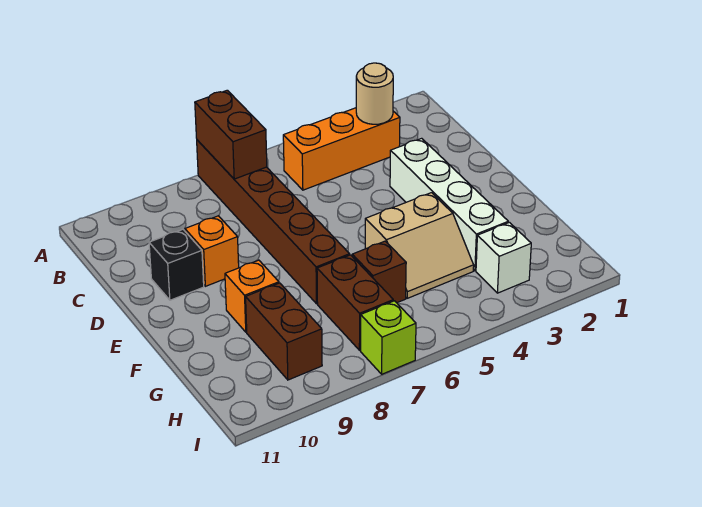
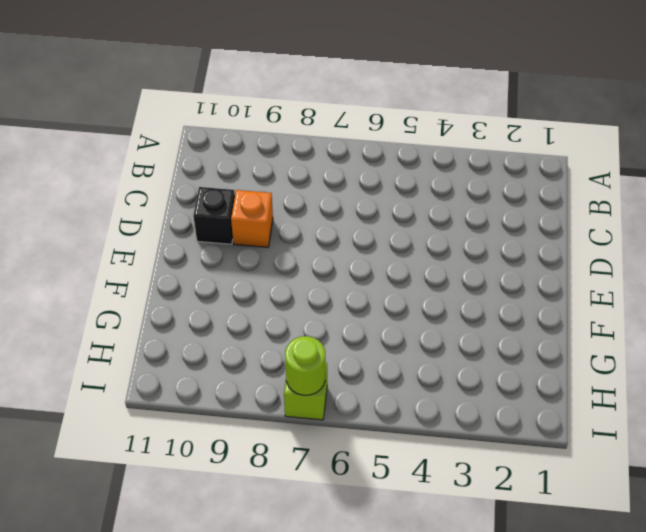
lime round brick I7 level 2 -> none
none -> brown brick A7:F7 level 1
none -> orange brick B3:B5 level 1
none -> white brick D3:G3 level 1

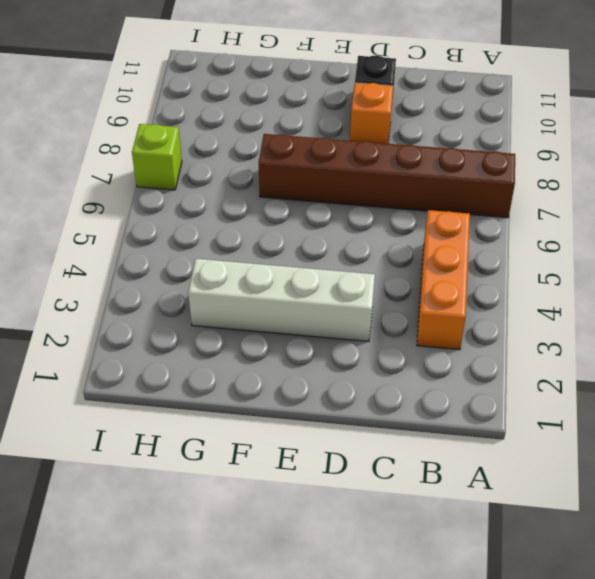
none -> tan slope F4:G5 level 1 top F
none -> orange brick F9 level 1
none -> brown brick G6 level 1

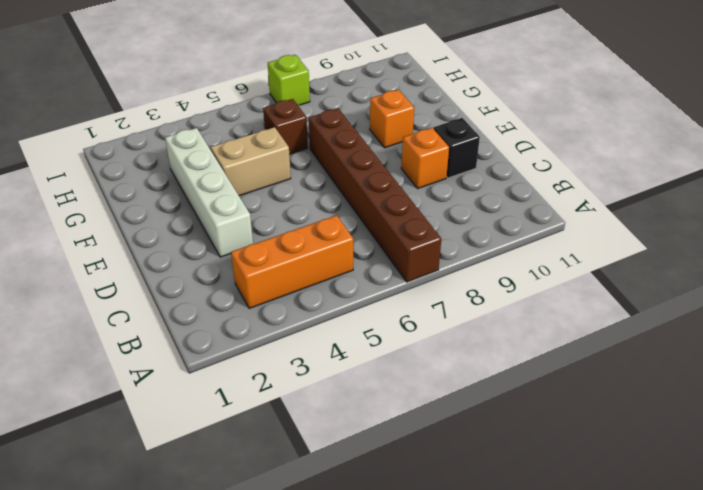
none -> brown brick G7:H7 level 1
none -> brown brick G9:H9 level 1
none -> white brick H3 level 1

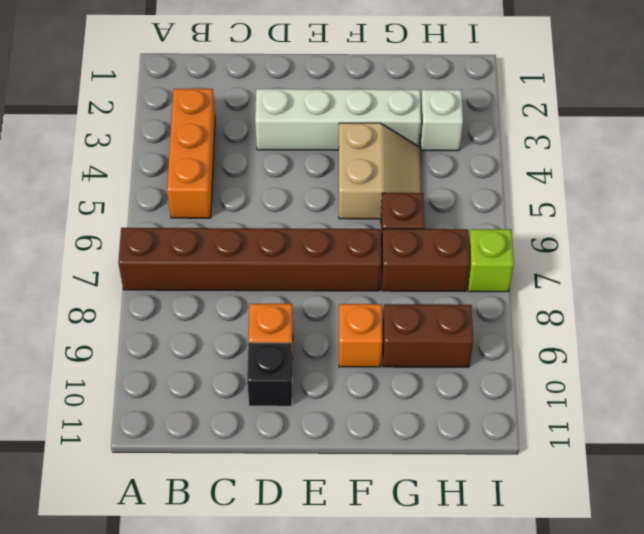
none -> brown brick A7:B7 level 2
none -> tan round brick B3 level 2

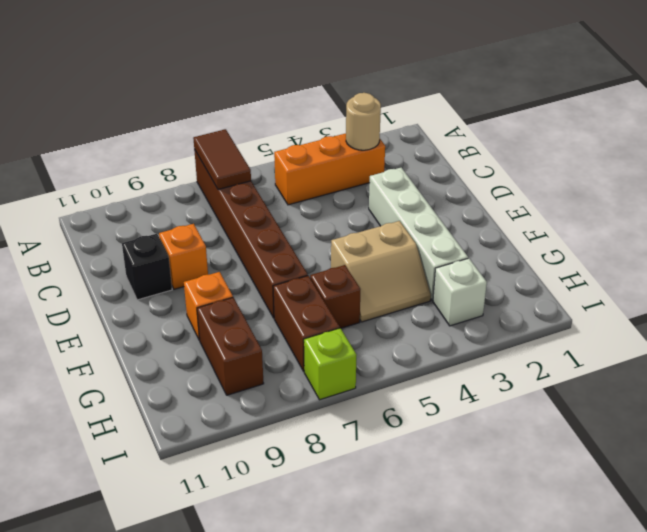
brown tile A7:B7 level 2 -> brown brick A7:B7 level 2

